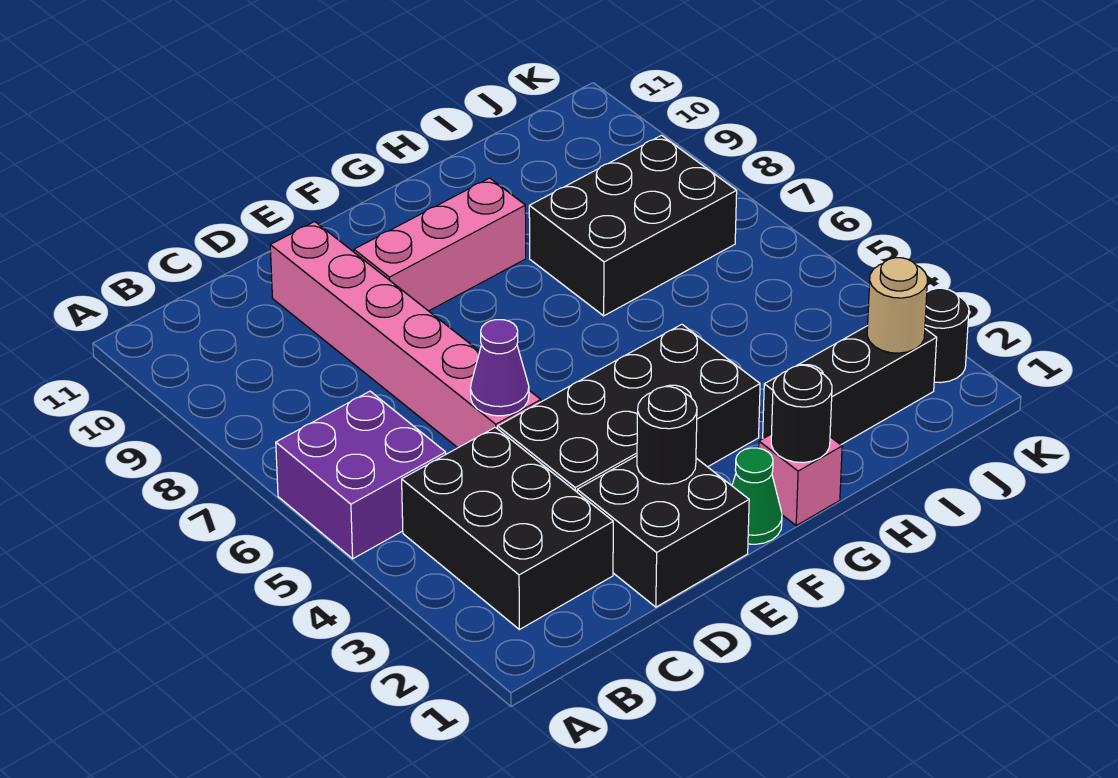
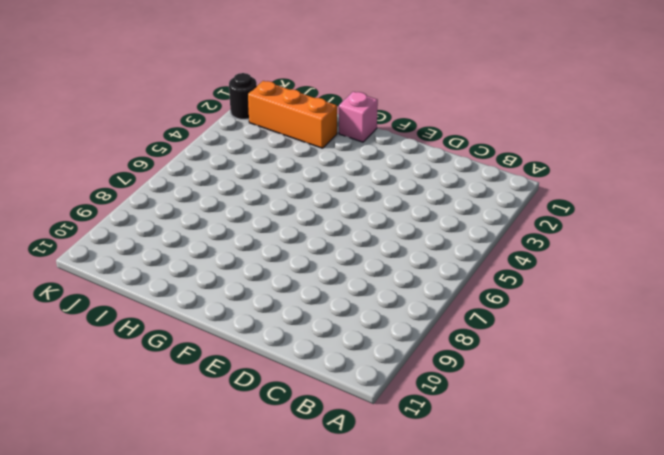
orange brick H2:J2 level 1 -> black brick H2:J2 level 1
none -> purple brick A5:B6 level 1
none -> black brick B2:C4 level 1
none -> black brick D1:E2 level 1

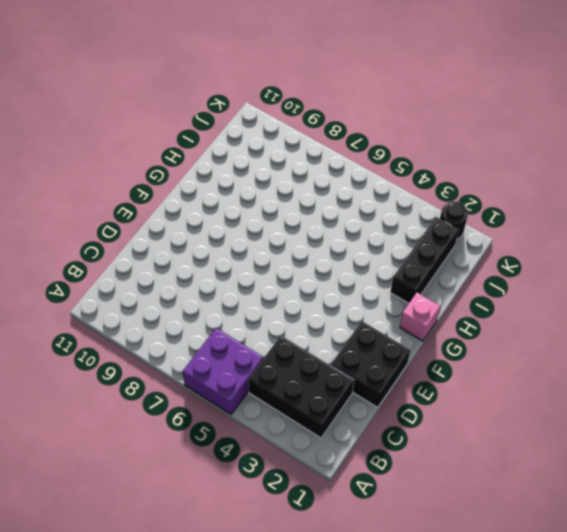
none -> black brick D3:G4 level 1
none -> pink brick D5:D10 level 1
none -> pink brick E9:G9 level 1

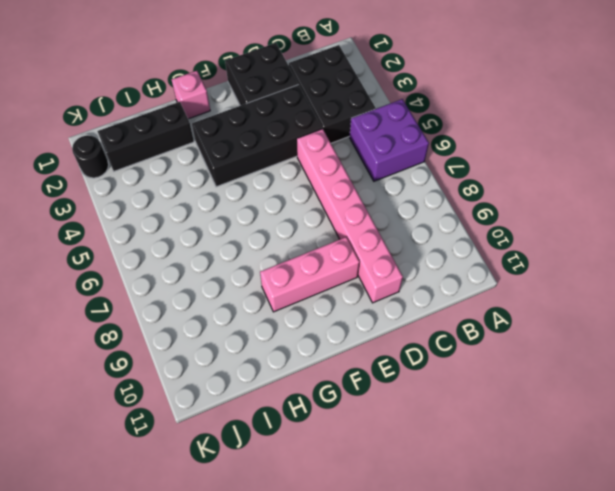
none -> green cone F1 level 1
none -> black brick H7:J8 level 1
none -> purple cone D5 level 2

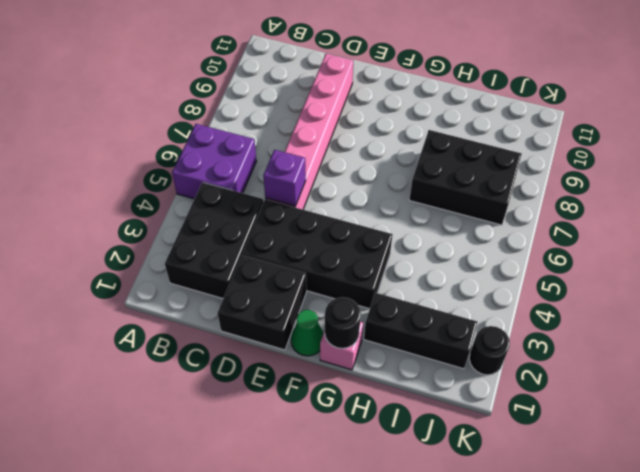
purple brick D5 level 2 -> purple cone D5 level 2
none -> pink brick E9:G9 level 1
none -> black round brick E2 level 2
none -> tan round brick J2 level 2

